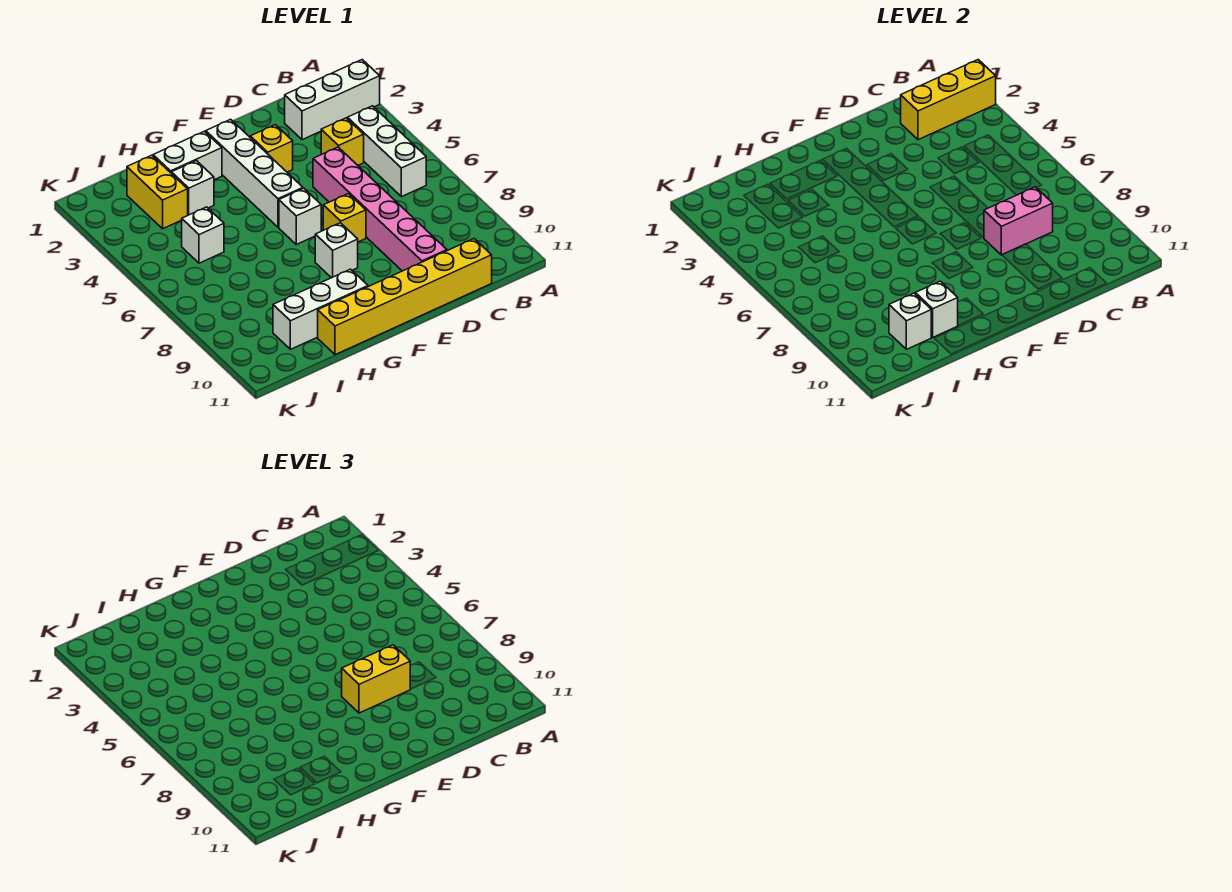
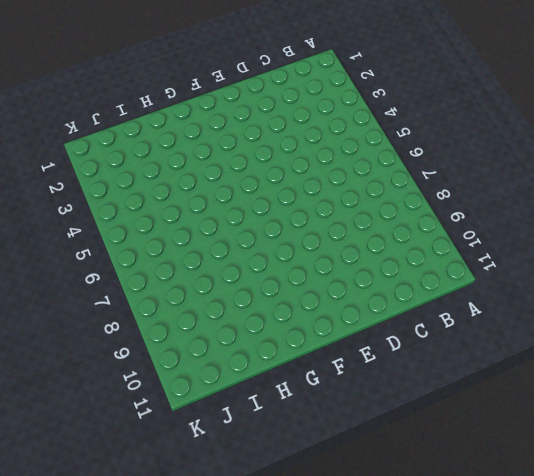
none -> white brick A2:C2 level 1
none -> white brick B4:B6 level 1
none -> yellow brick C4 level 1

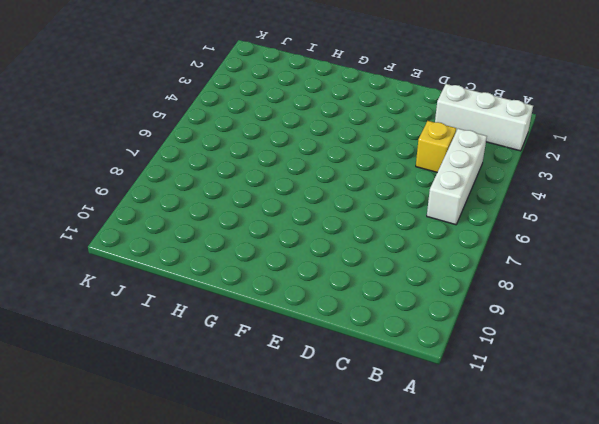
none -> yellow brick C11:H11 level 1
none -> pink brick D5:D10 level 1
none -> yellow brick E3 level 1

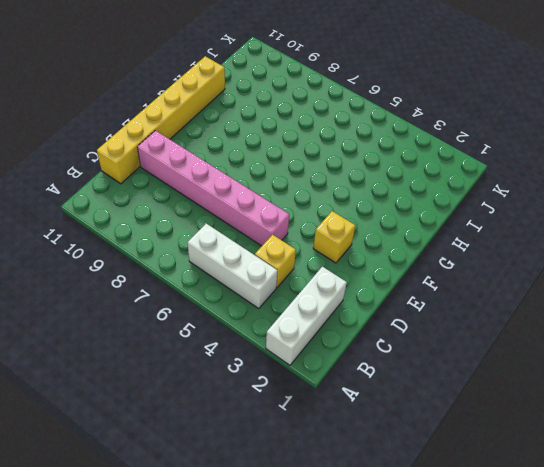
none -> yellow brick E7 level 1
none -> white brick F2:F5 level 1
none -> white brick F6 level 1

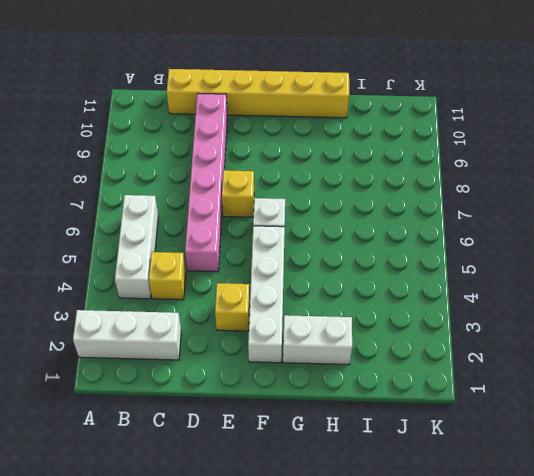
none -> white brick F8 level 1
none -> white brick G10:I10 level 1
none -> white brick H3 level 1

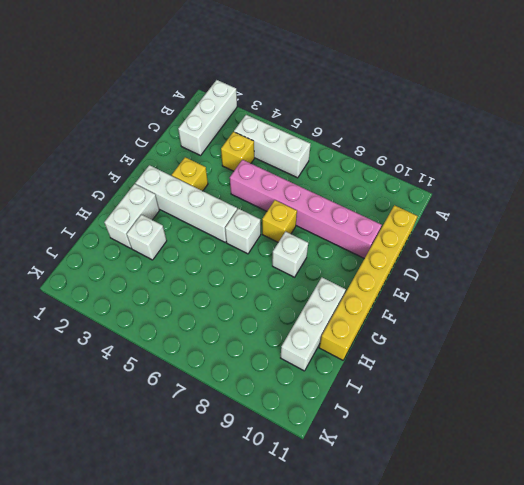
none -> yellow brick I2:I3 level 1
none -> white brick I5 level 1
none -> yellow brick A2:C2 level 2

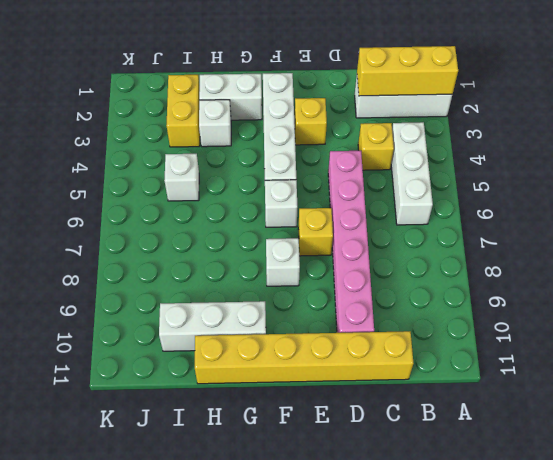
none -> pink brick C8:D8 level 2
none -> white brick H10 level 2
none -> white brick I10 level 2

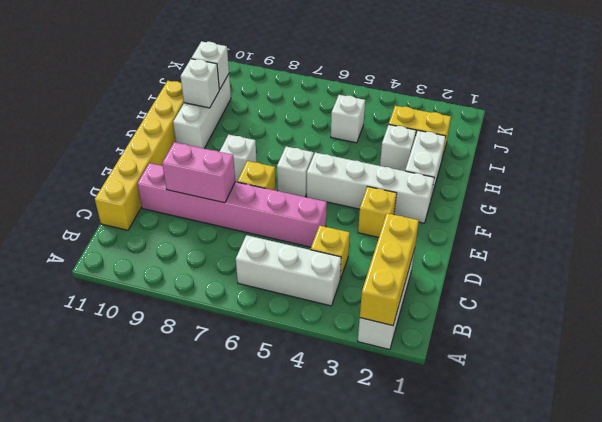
pink brick D8:D9 level 2 -> pink brick C8:D8 level 2
none -> yellow brick D8:E8 level 3

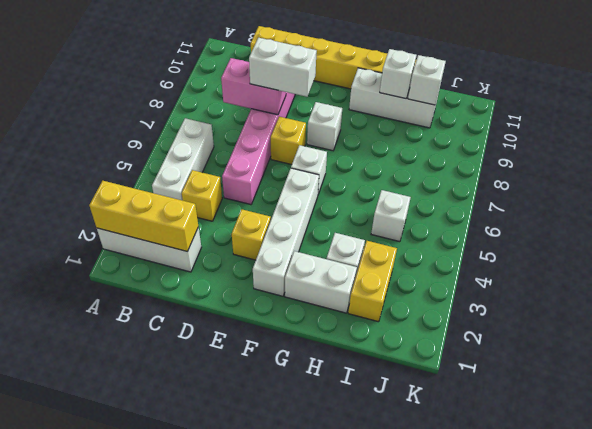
white brick D8:E8 level 3 -> yellow brick D8:E8 level 3

